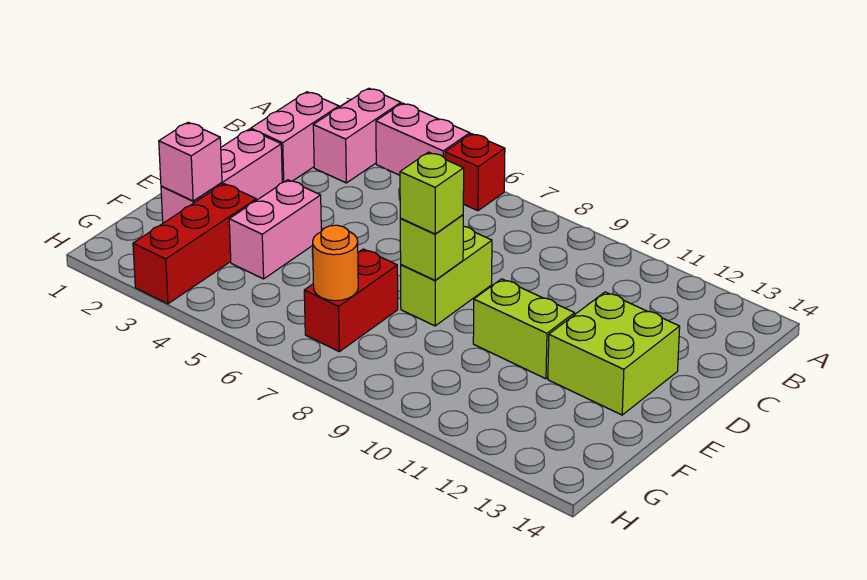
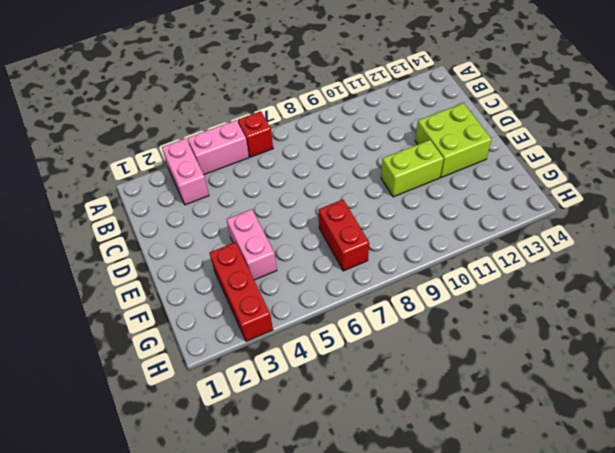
none -> pink brick B2:C2 level 1
none -> pink brick D2:F2 level 1
none -> lime brick D8:E8 level 1

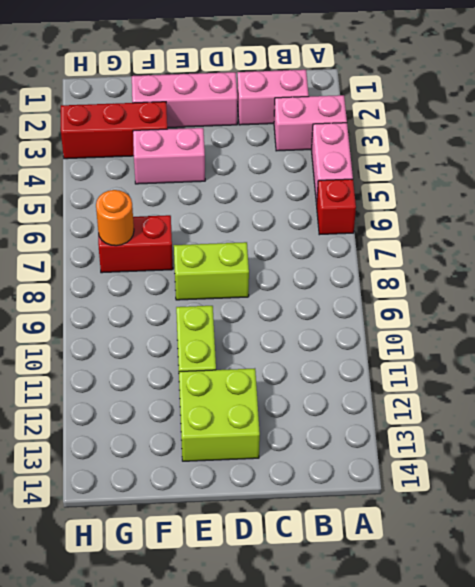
none -> lime brick E8 level 2
none -> pink brick F2 level 2
none -> lime brick E8 level 3

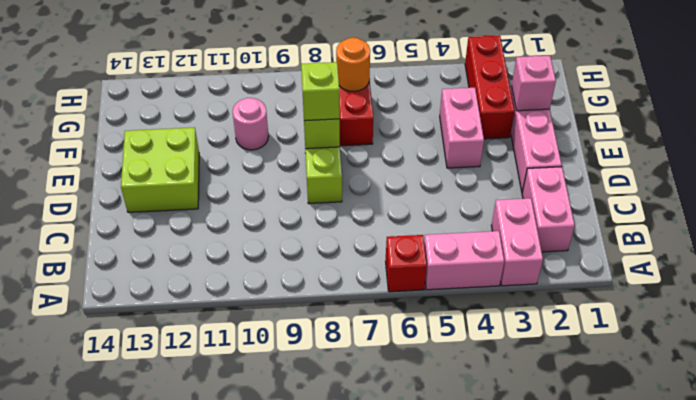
pink round brick F10 level 1 -> none
none -> lime brick E10:E11 level 1

